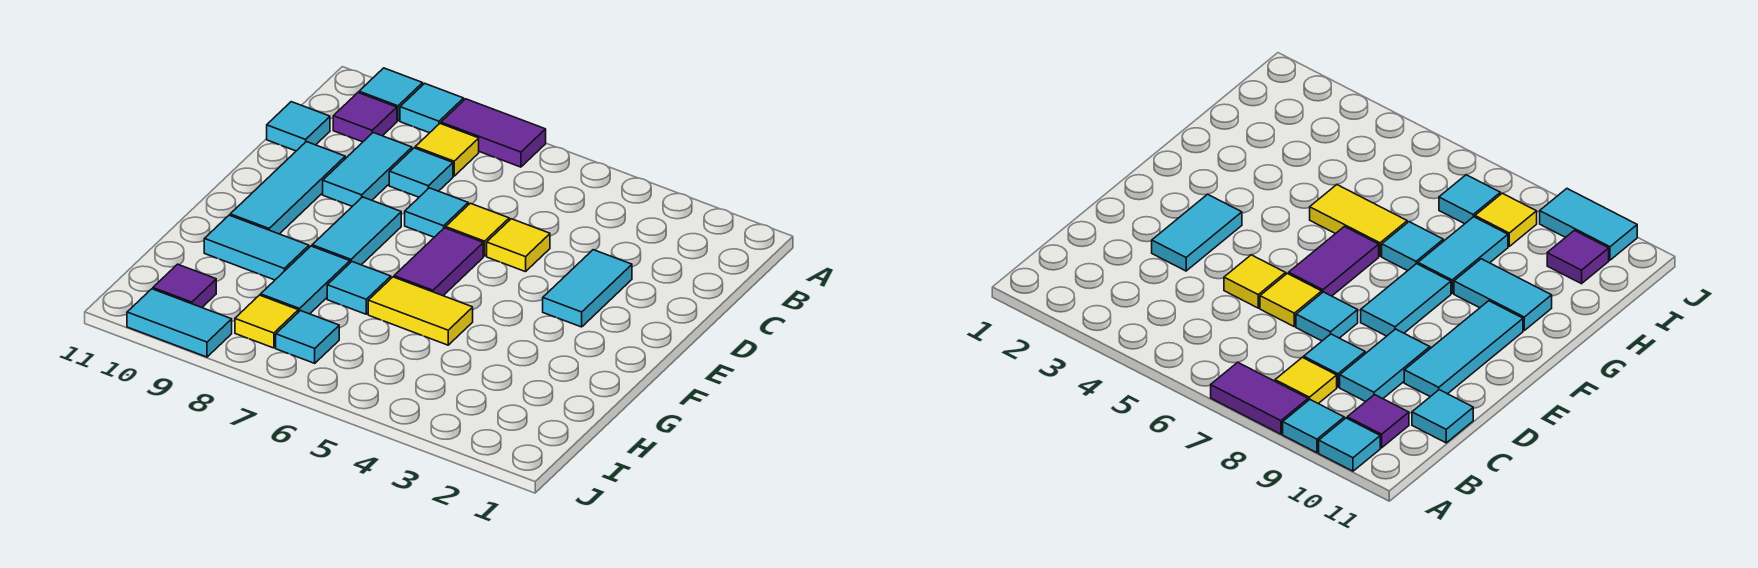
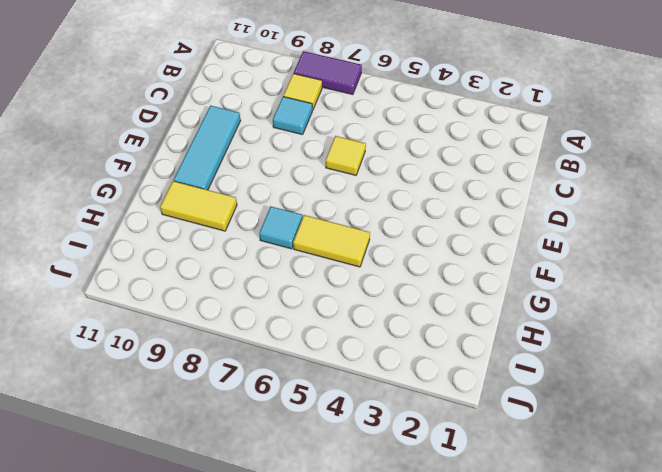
yellow tile G9:G10 level 1 -> cyan tile G9:G10 level 1
none -> cyan tile A9 level 1
none -> cyan tile A10 level 1
none -> purple tile B10 level 1

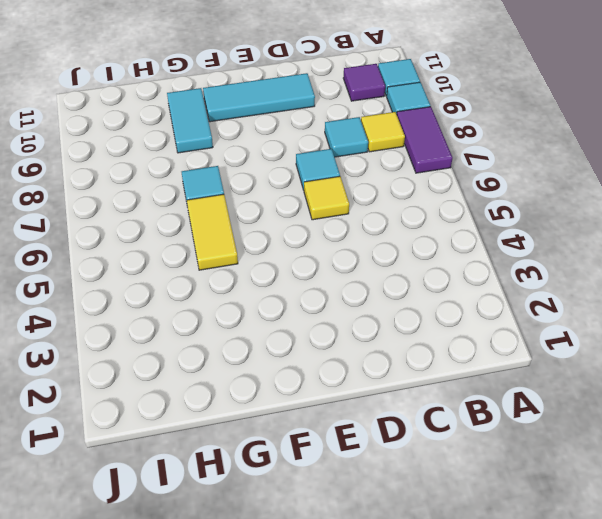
none -> cyan tile C9:D9 level 1
none -> cyan tile C11 level 1
none -> cyan tile D3:E3 level 1

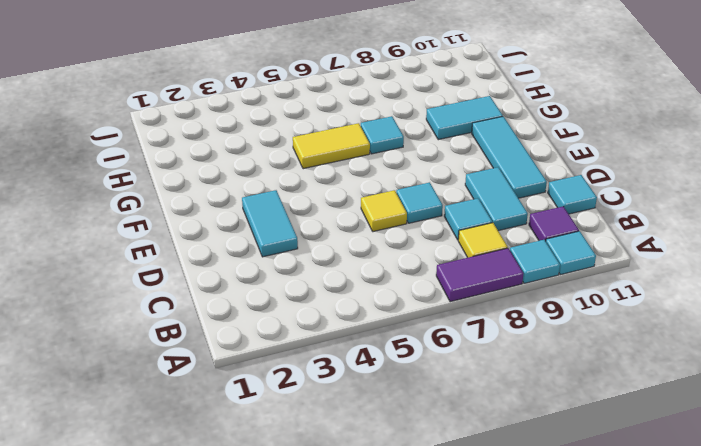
none -> yellow tile D5 level 1
none -> purple tile E6:F6 level 1
none -> cyan tile E8:F8 level 1

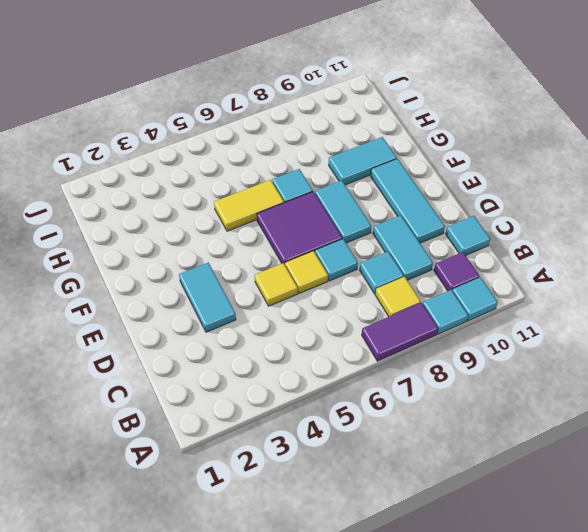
purple tile E6:F7 level 1 -> purple tile E6:F6 level 1
none -> cyan tile G8:H8 level 1
none -> cyan tile I7 level 1
none -> yellow tile I8 level 1

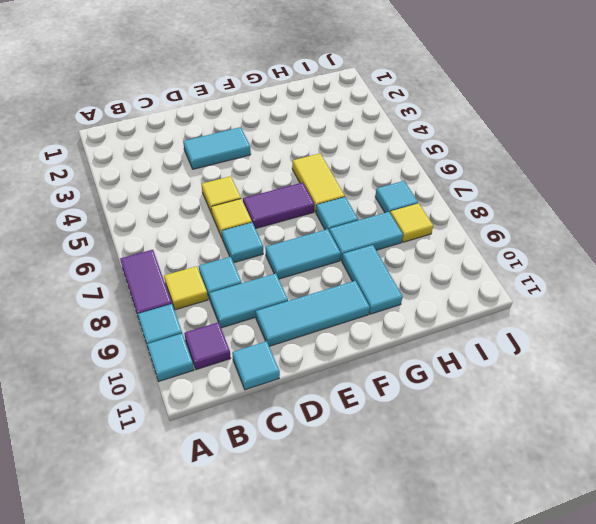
none -> purple tile I10 level 1
none -> cyan tile J9:J10 level 1

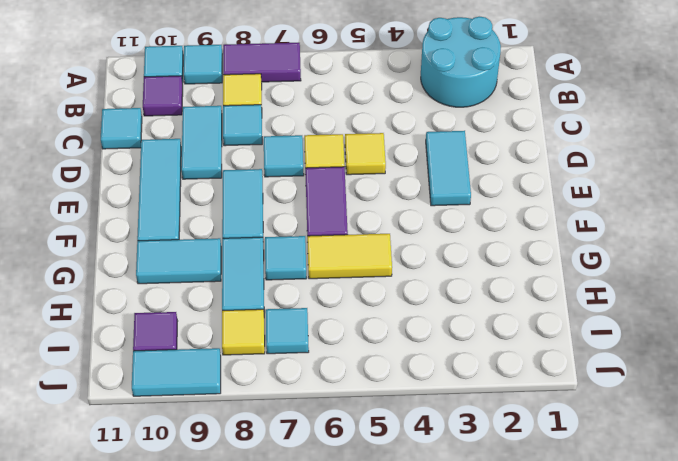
cyan round brick A2:B3 level 1 -> none

